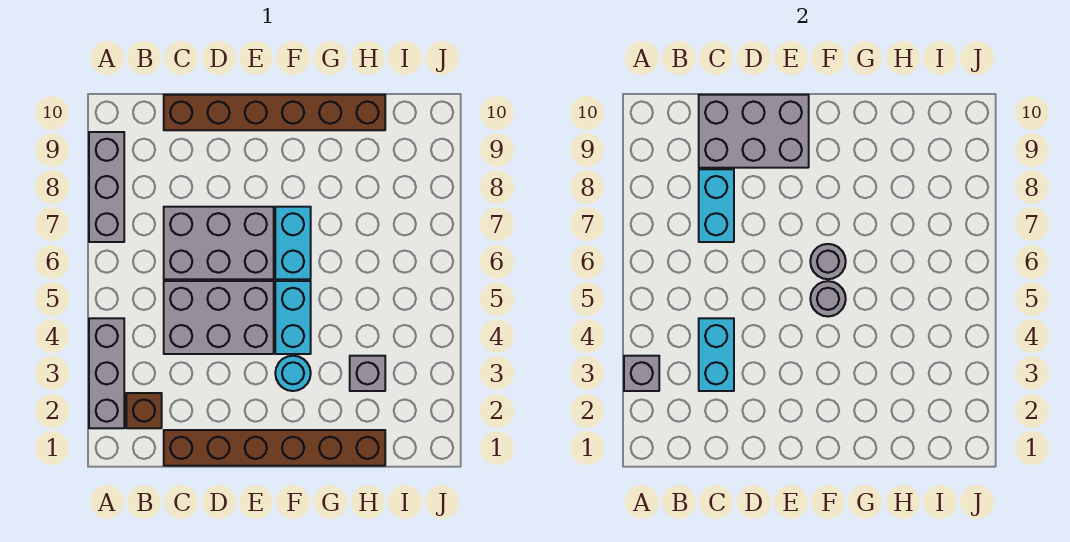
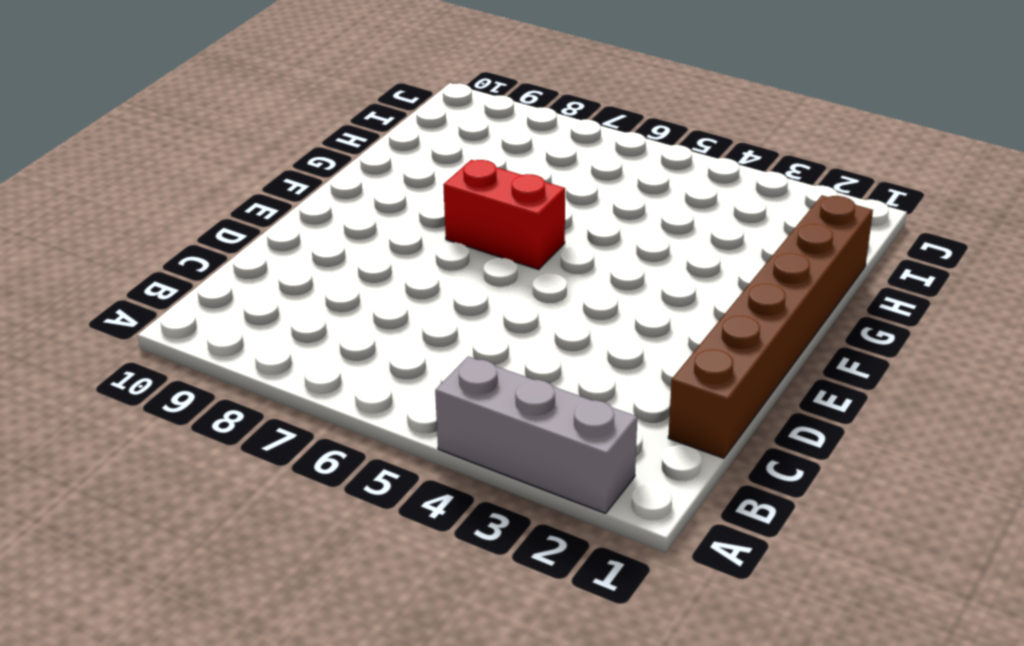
red brick F6:F7 level 1 -> cyan brick F6:F7 level 1
none -> grey brick A7:A9 level 1
none -> brown brick B2 level 1
none -> grey brick C4:E5 level 1

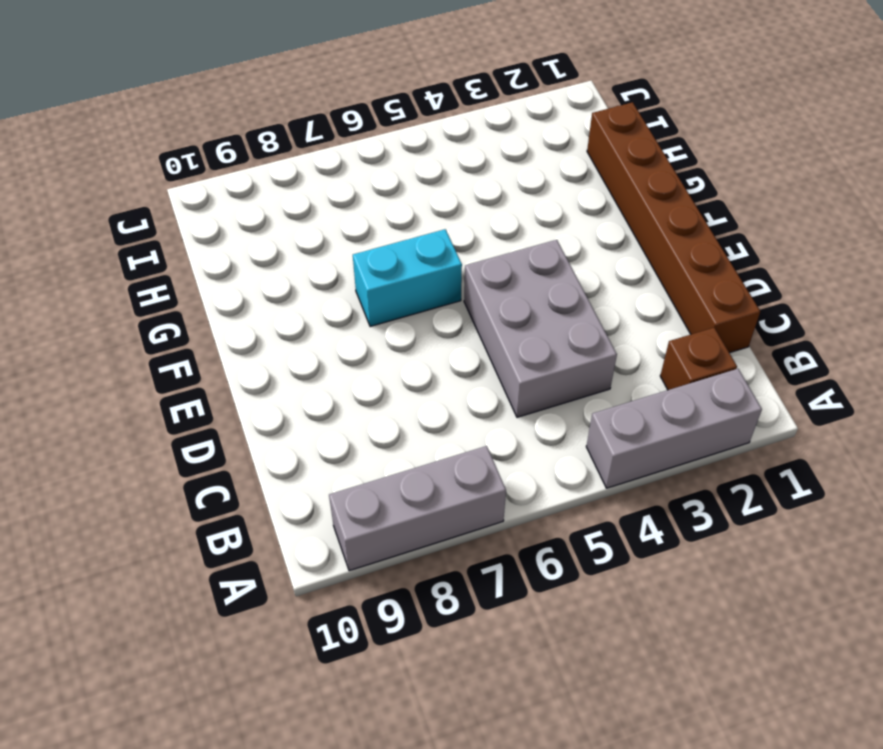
none -> grey brick C6:E7 level 1
none -> brown brick C10:H10 level 1
none -> cyan round brick F3 level 1

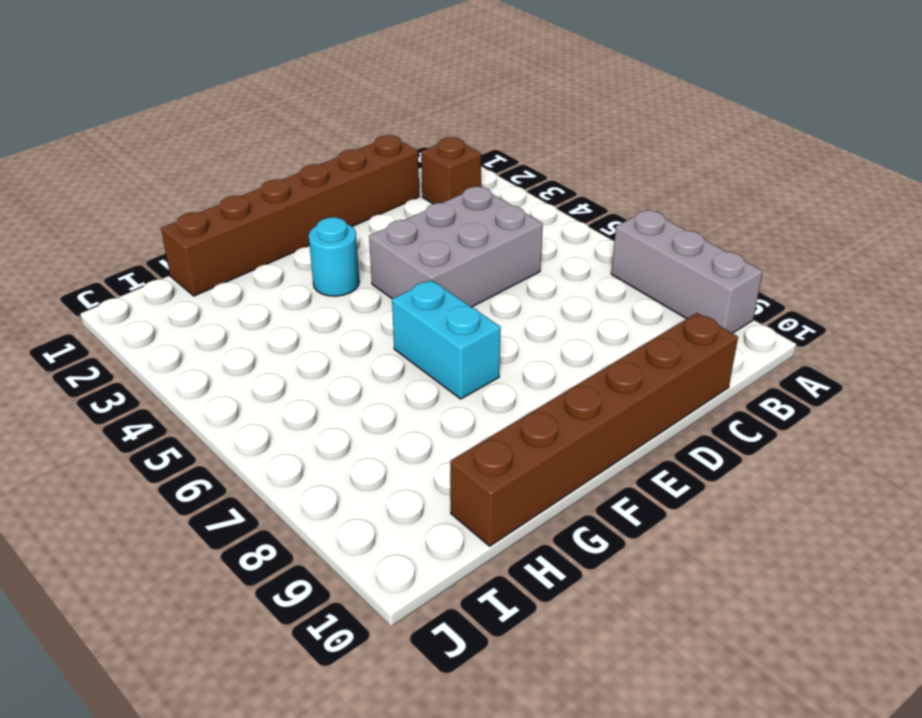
none -> grey brick A2:A4 level 1
none -> grey brick C6:E7 level 1
none -> cyan brick F4:F5 level 1

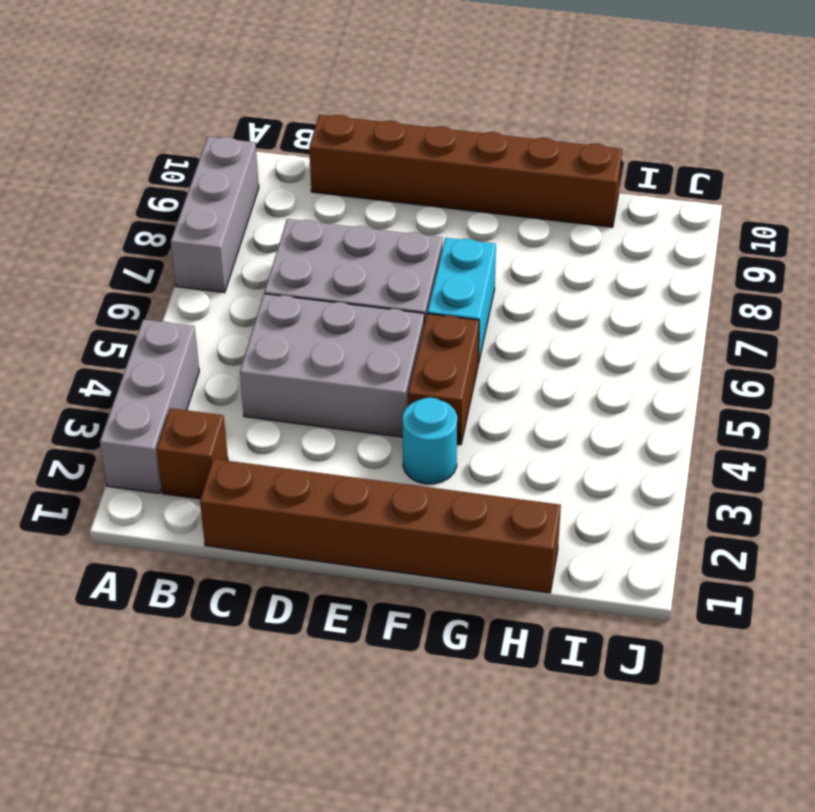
brown brick F4:F5 level 1 -> cyan brick F4:F5 level 1
none -> grey brick H3 level 1
none -> grey brick A3 level 2
none -> cyan brick C3:C4 level 2

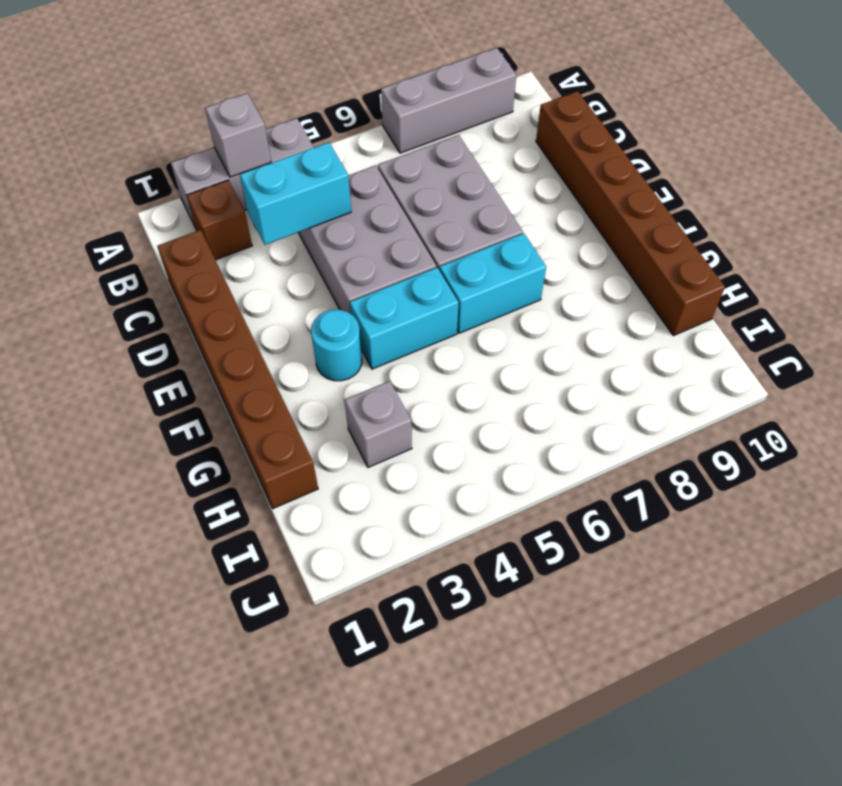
none -> cyan brick C7:C8 level 2
none -> grey brick C9:E10 level 2
none -> grey round brick F5 level 2

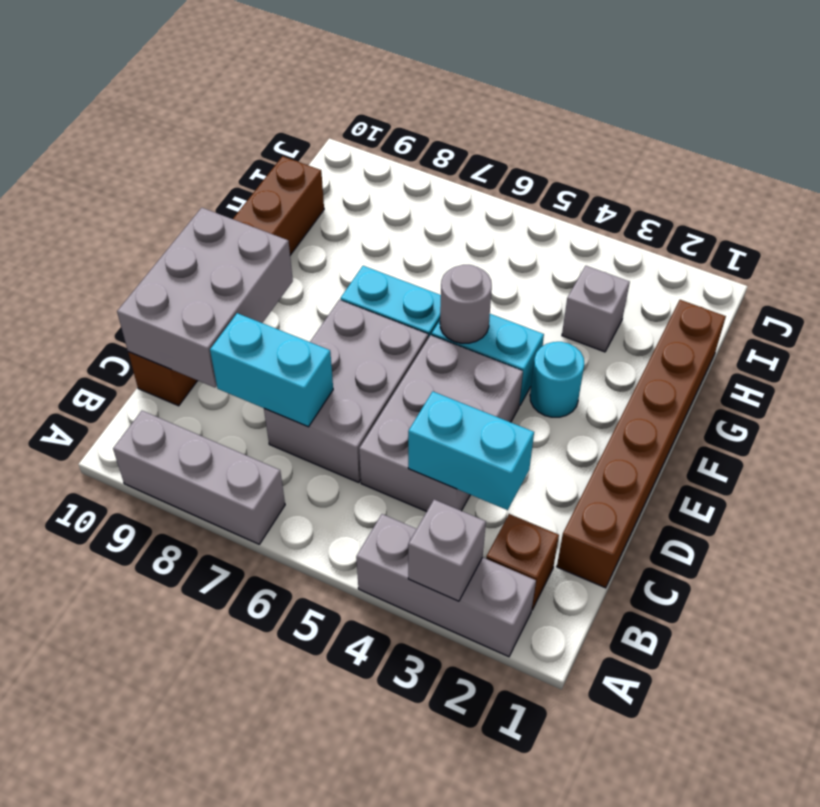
none -> grey round brick F6 level 2

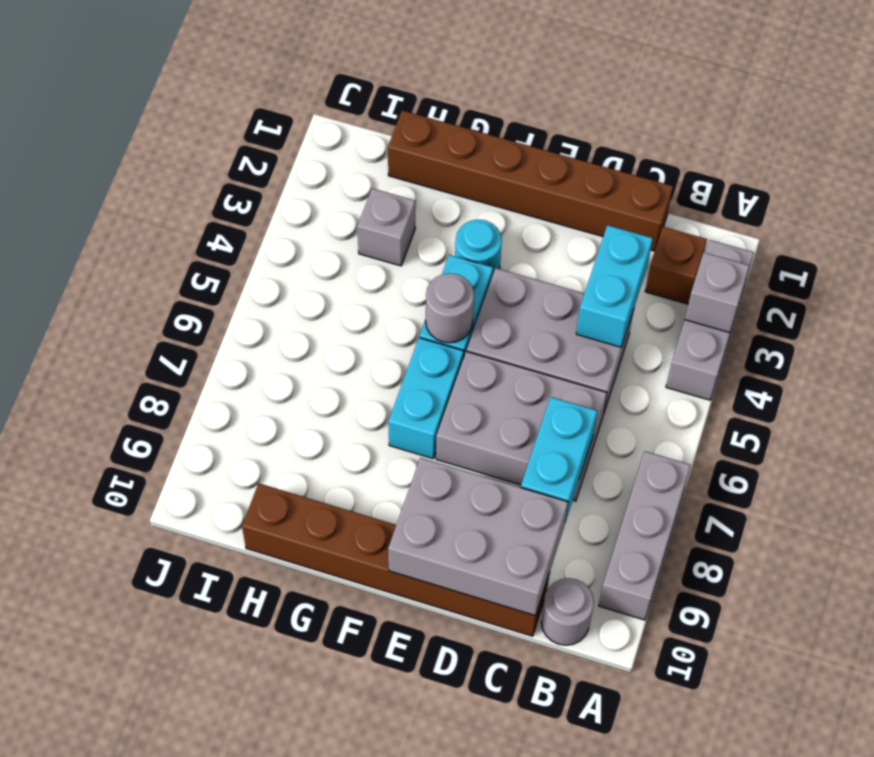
grey round brick B10 level 1 -> grey round brick F6 level 2

